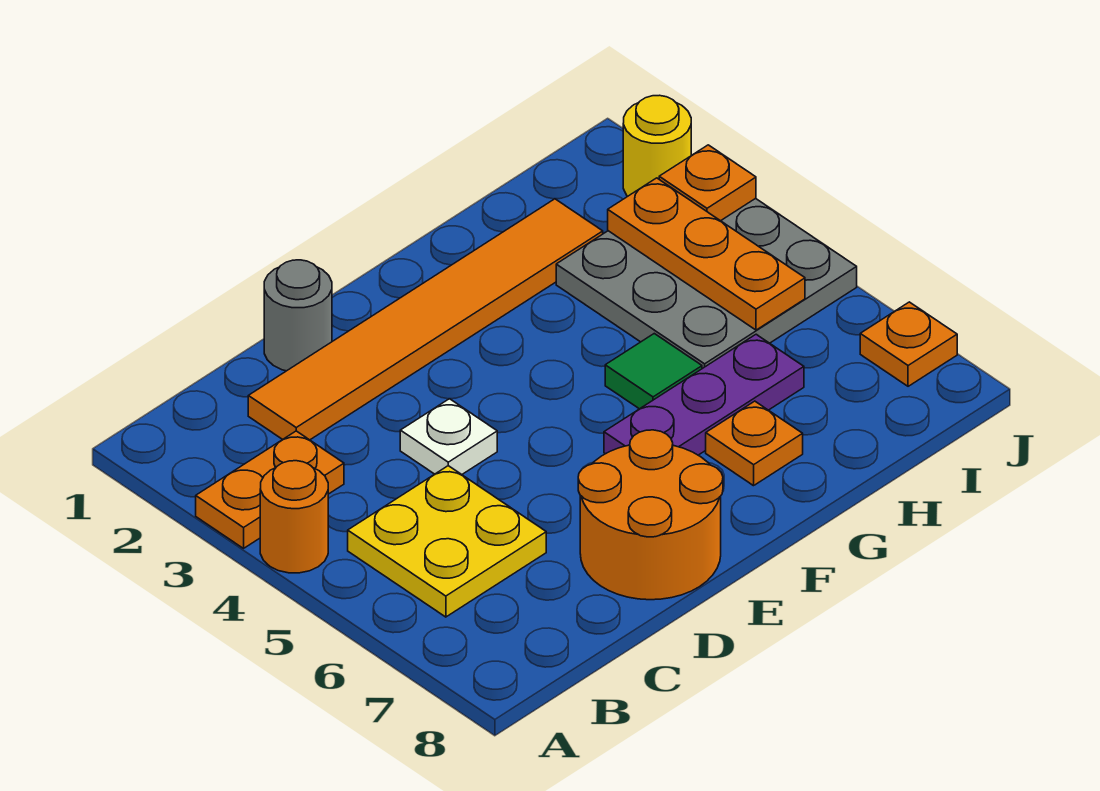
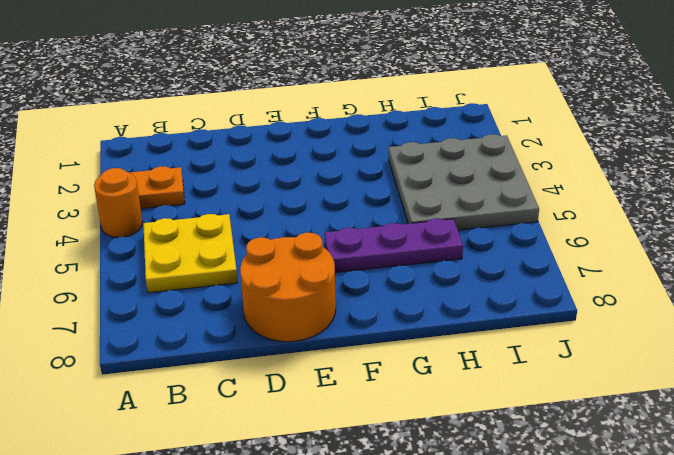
none -> orange tile C2:H2 level 1
none -> grey round brick D1 level 1
none -> white plate D4 level 1

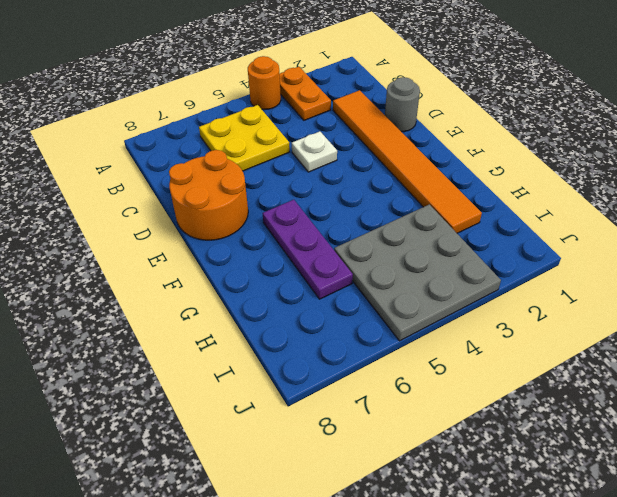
none -> green tile G5 level 1
none -> orange plate G7 level 1
none -> yellow round brick J2 level 1

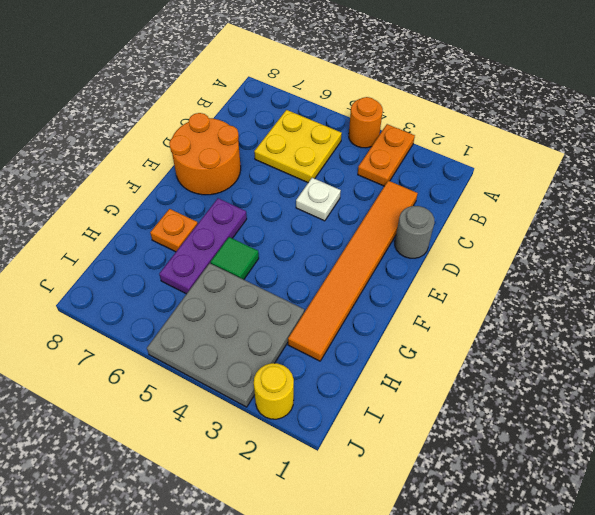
none -> orange plate J7 level 1
none -> orange plate I3:I5 level 2
none -> orange plate J3 level 2

